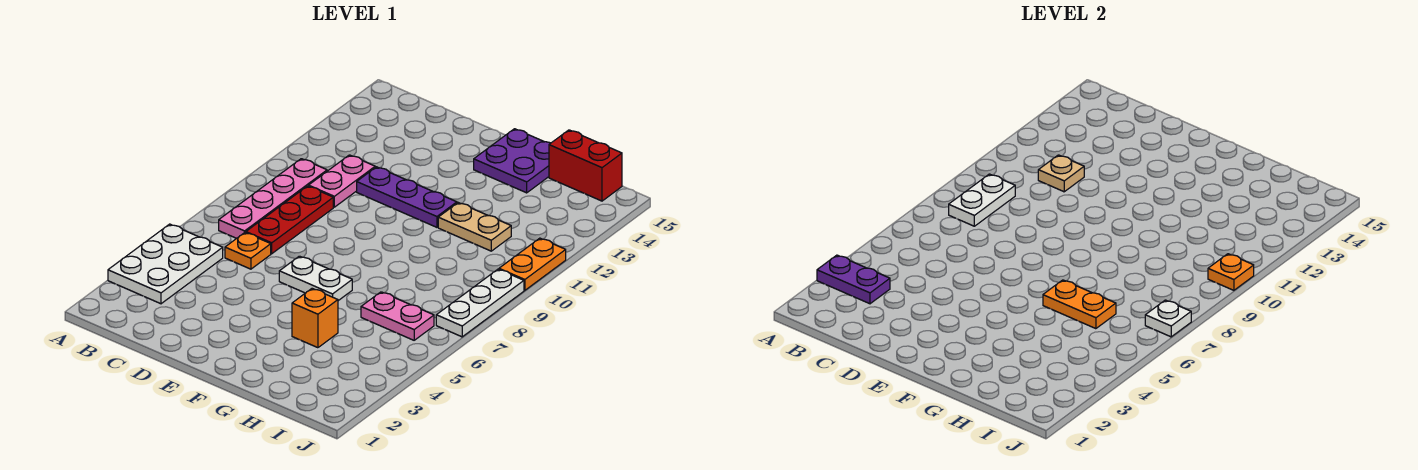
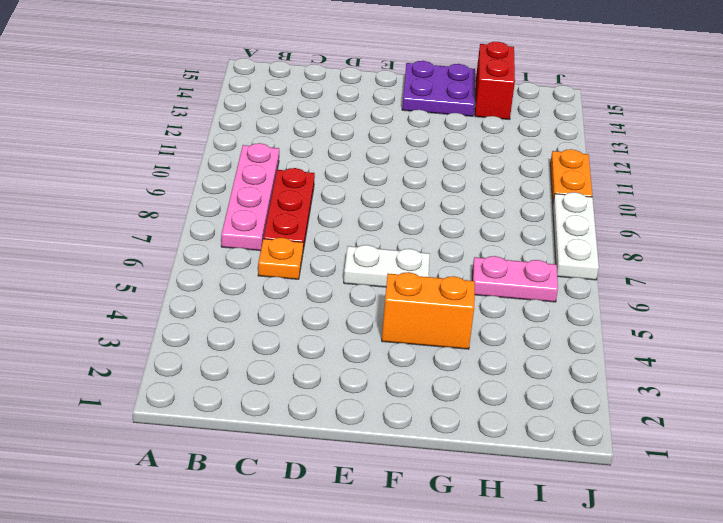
orange brick F4:G4 level 1 -> orange brick G4 level 1
red brick H14:H15 level 1 -> red brick H15:I15 level 1
none -> white plate A3:B5 level 1
none -> pink plate C10:C11 level 1
none -> purple plate D11:F11 level 1

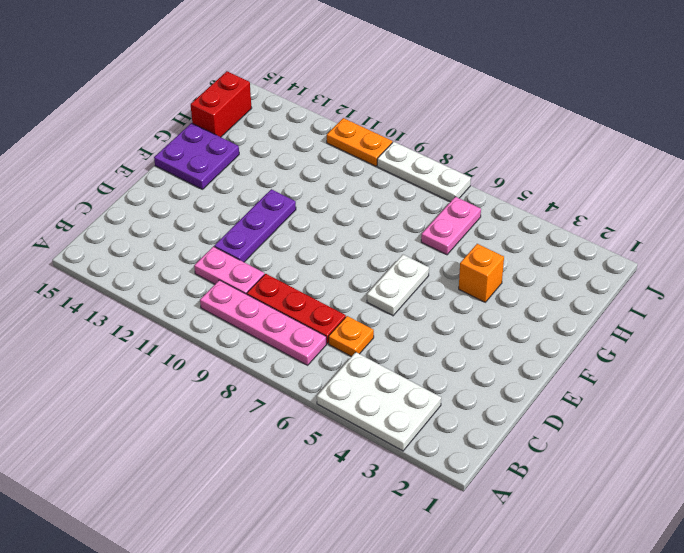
none -> tan plate G11:H11 level 1
none -> purple plate A3:B3 level 2
none -> white plate B8:B9 level 2

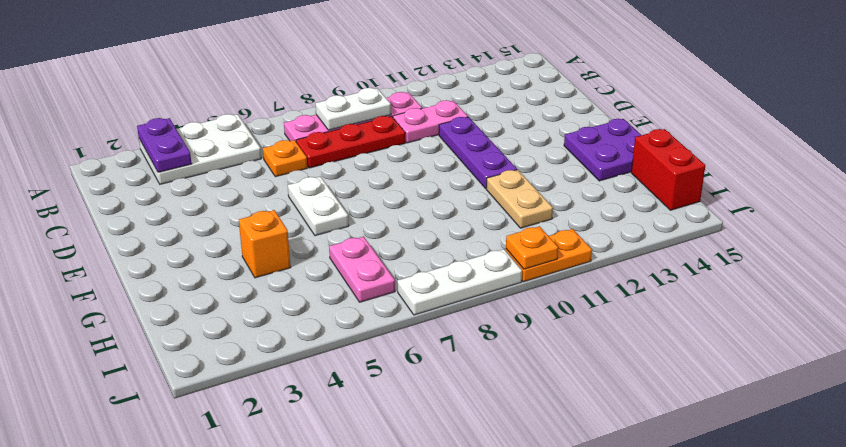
none -> tan plate C11 level 2
none -> orange plate G6:H6 level 2
none -> white plate J7 level 2

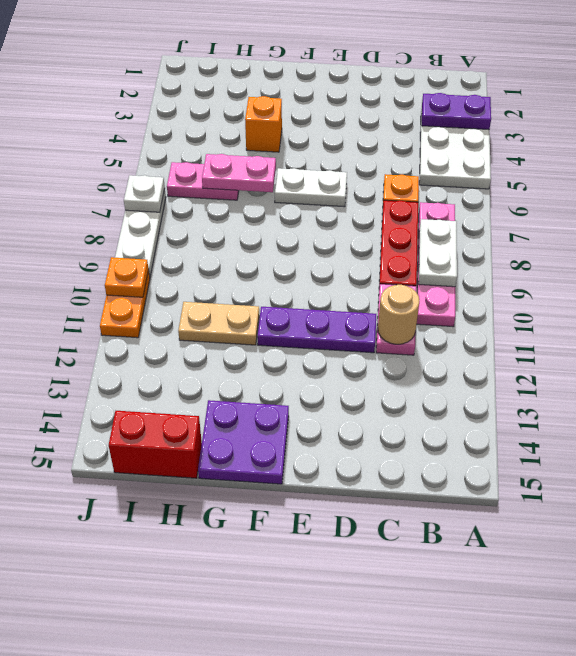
tan round brick C11 level 2 -> tan plate C11 level 2
pink plate G6:H6 level 2 -> orange plate G6:H6 level 2

